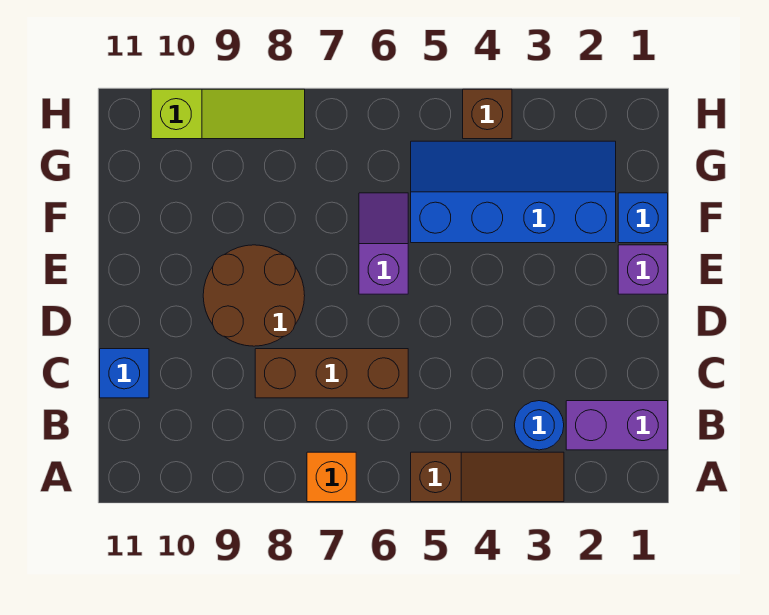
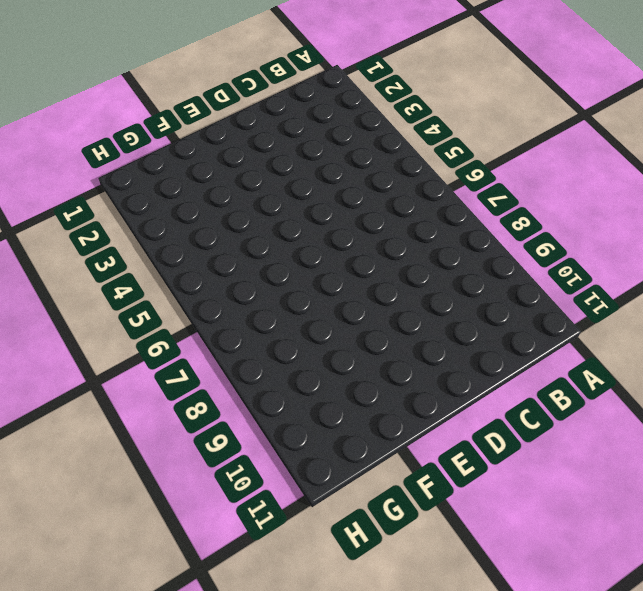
none -> brown slope A3:A5 level 1 top 5
none -> orange brick A7 level 1
none -> purple brick B1:B2 level 1

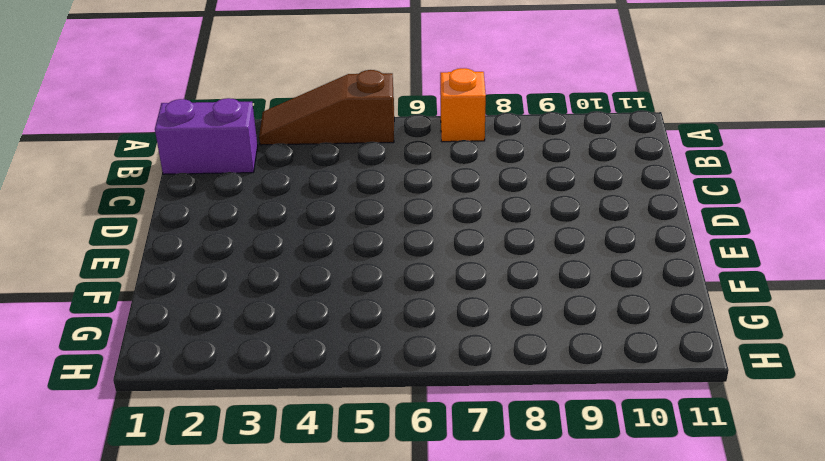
none -> blue round brick B3 level 1
none -> brown brick C6:C8 level 1
none -> blue brick C11 level 1

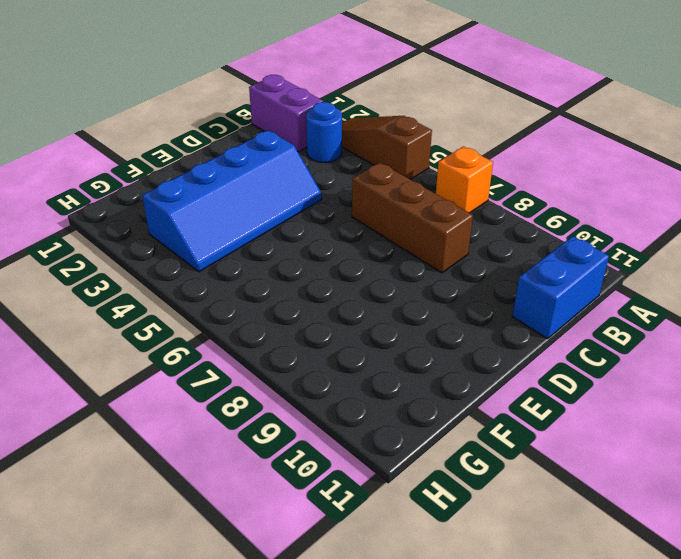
blue brick B11:C11 level 1 -> blue brick C11 level 1
blue slope D3:G4 level 1 top 3 -> blue slope F2:G5 level 1 top F
none -> brown round brick D8:E9 level 1
none -> purple brick E1 level 1
none -> purple slope E6:F6 level 1 top E

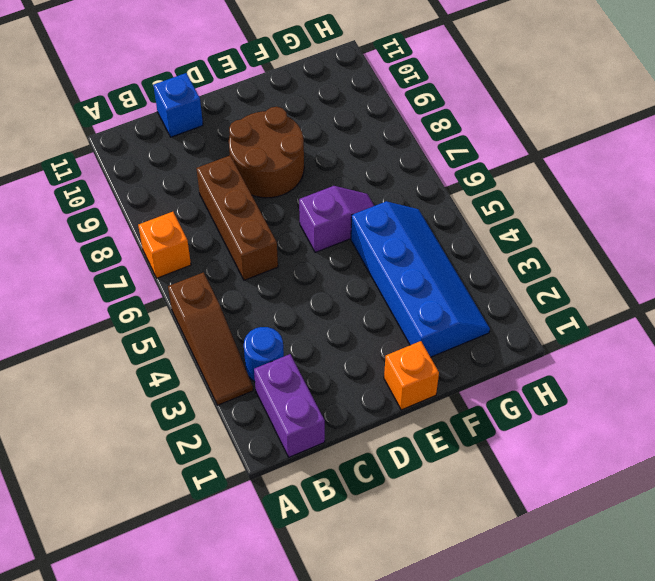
orange brick E1 level 1 -> purple brick E1 level 1
none -> blue brick F1 level 1
none -> brown brick H4 level 1
none -> lime slope H8:H10 level 1 top 10

